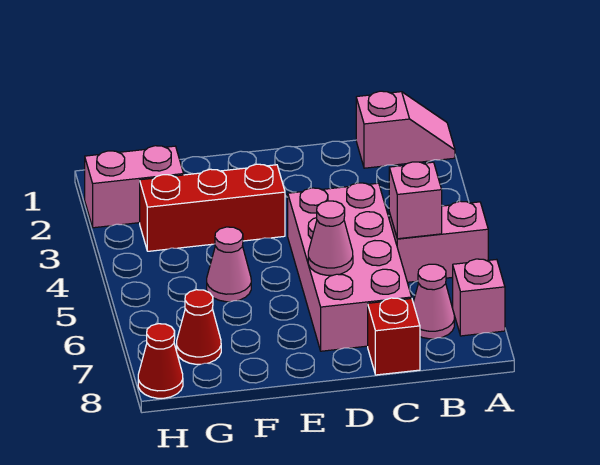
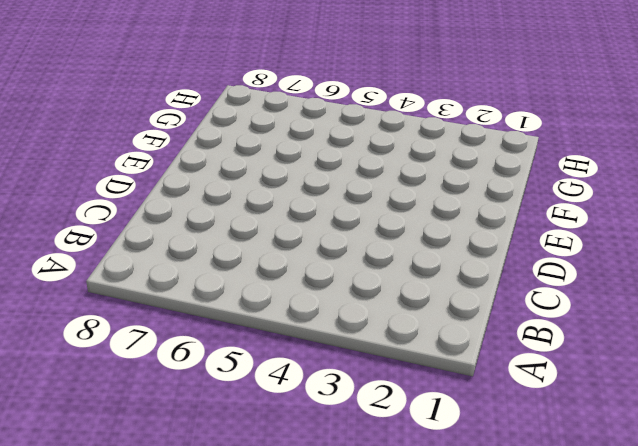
none -> pink slope A1:B1 level 1 top B
none -> pink brick A5:B5 level 1
none -> pink brick A7 level 1

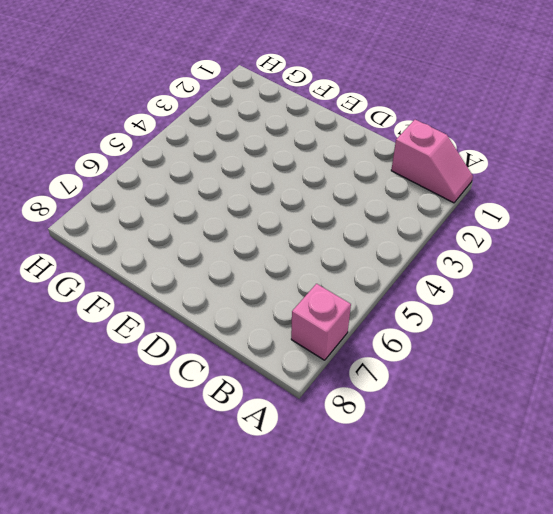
none -> pink brick A5:B5 level 1
none -> pink cone B7 level 1
none -> pink brick C4:D7 level 1

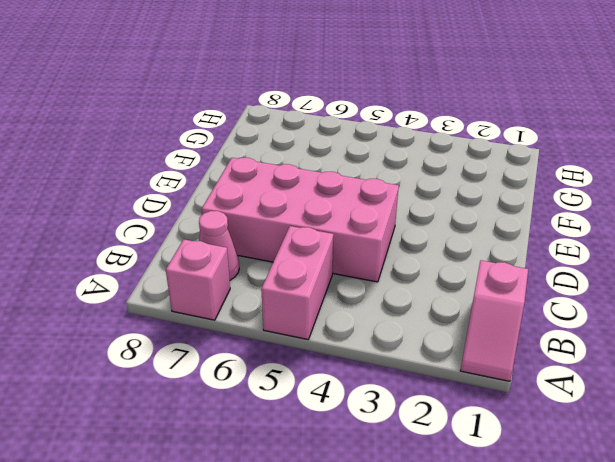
none -> red brick C8 level 1
none -> red brick E3:G3 level 1
none -> pink cone F5 level 1

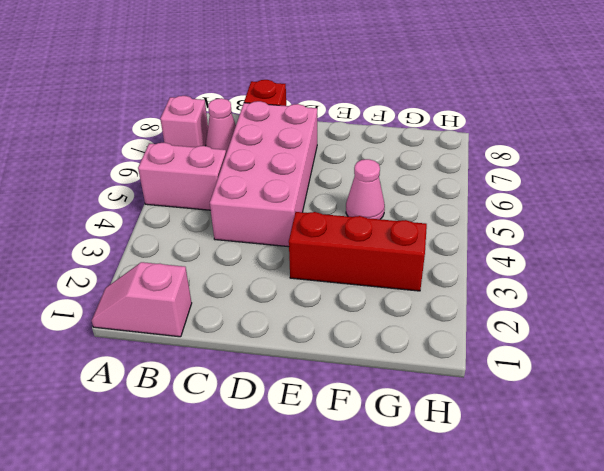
none -> pink brick G2:H2 level 1
none -> red cone G7 level 1
none -> red cone H8 level 1

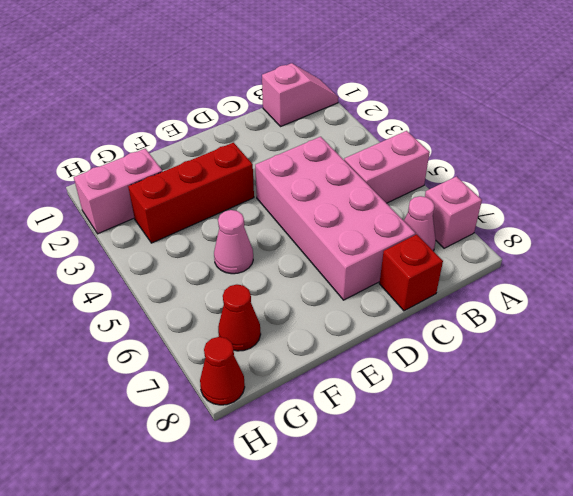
none -> pink brick B5 level 2
none -> pink cone D6 level 2

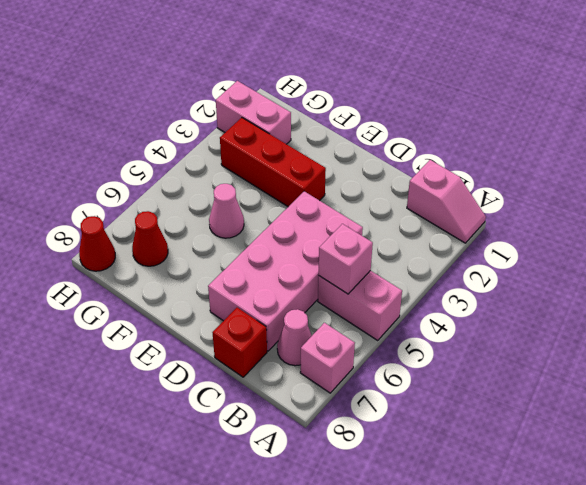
none -> pink cone D6 level 2

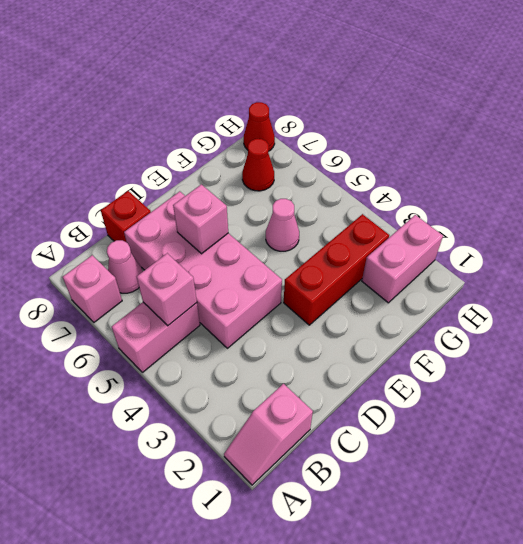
pink brick D6 level 2 -> pink cone D6 level 2

